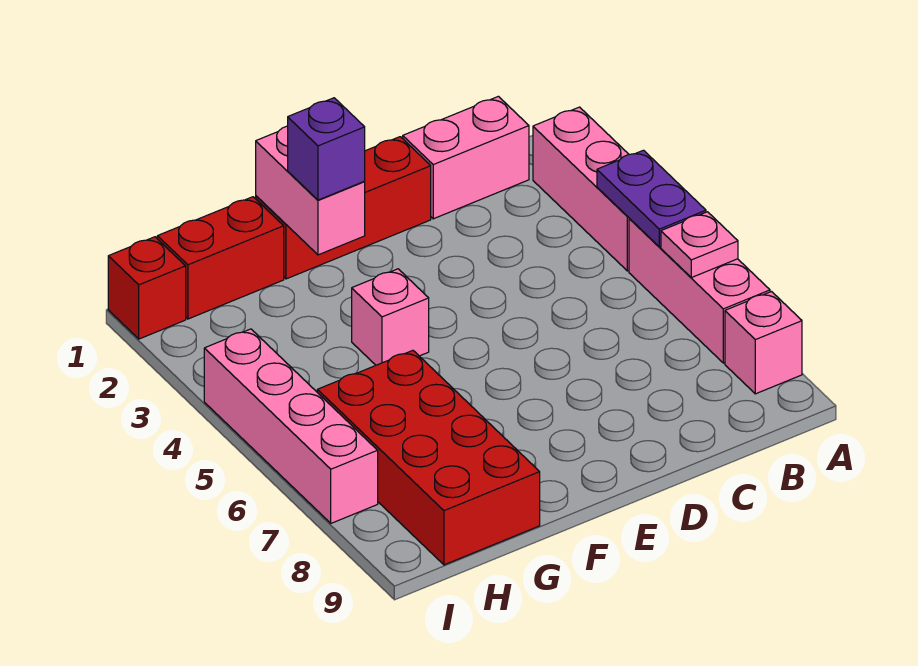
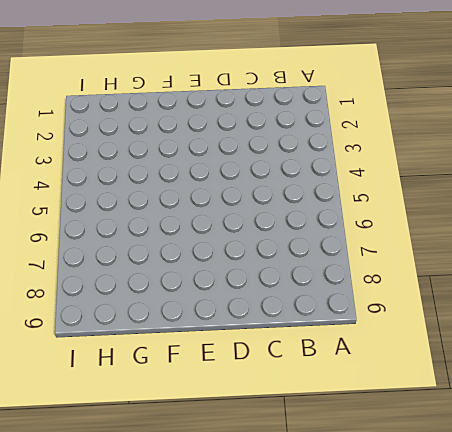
none -> pink brick A2:A4 level 1
none -> pink brick A5:A7 level 1
none -> pink brick A8 level 1

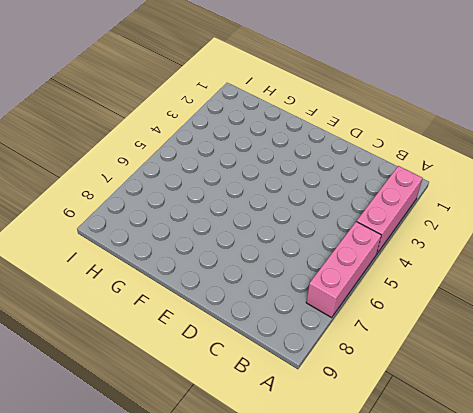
none -> pink brick A8 level 1
none -> pink brick B1:C1 level 1
none -> red brick D1:F1 level 1

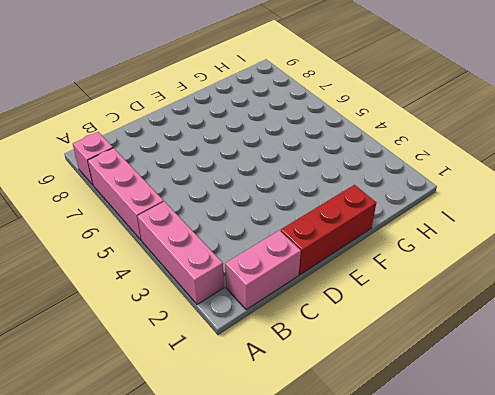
none -> pink brick F4 level 1
none -> red brick G1:H1 level 1
none -> red brick G6:H9 level 1

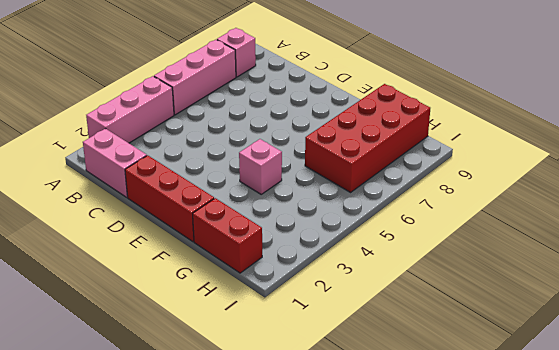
none -> red brick I1 level 1
none -> pink brick I4:I7 level 1
none -> purple plate A4:A5 level 2

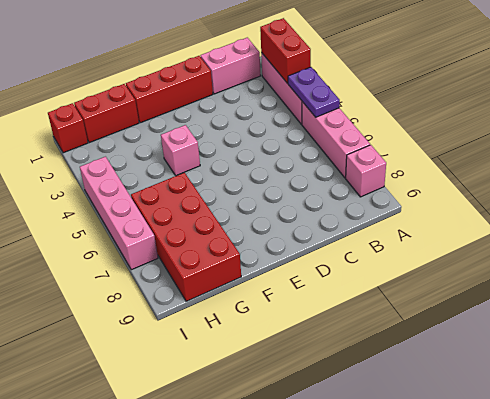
red brick A2:A3 level 2 -> none
none -> pink plate A6 level 2
none -> pink brick F1:F2 level 2
none -> purple brick F2 level 3

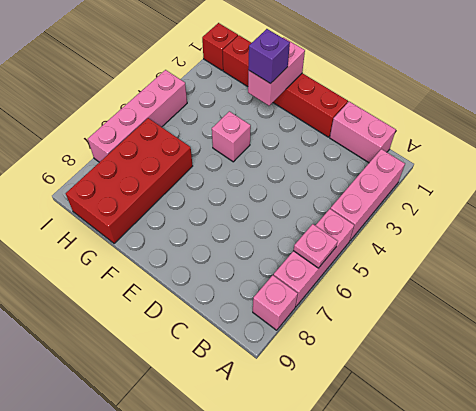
none -> purple plate A4:A5 level 2

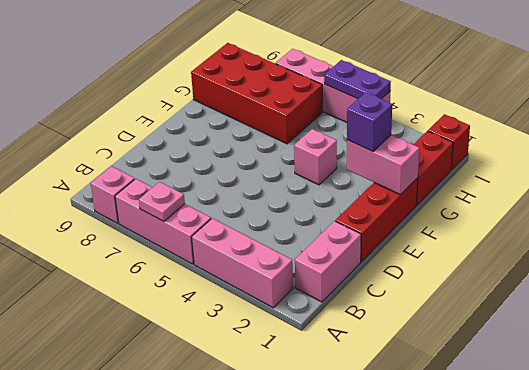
purple plate I4:I5 level 2 -> purple plate A4:A5 level 2

